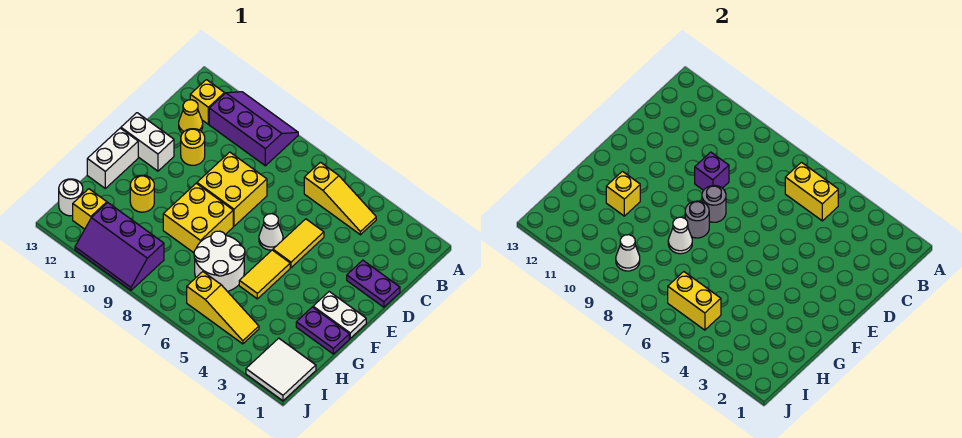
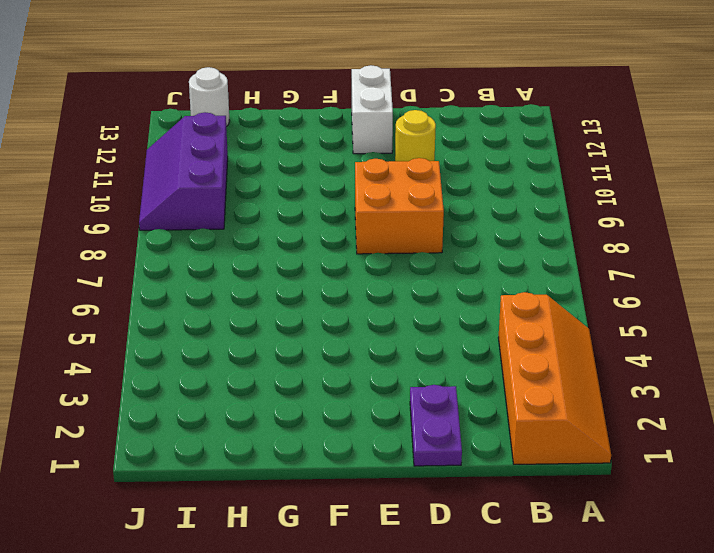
orange slope A1:B4 level 1 top B -> yellow slope B4:B6 level 1 top 6
orange brick D8:E9 level 1 -> yellow brick D8:E9 level 1
none -> purple slope A9:B11 level 1 top B
none -> yellow brick B12 level 1
none -> yellow cone C12 level 1
none -> yellow tile D5:E5 level 1

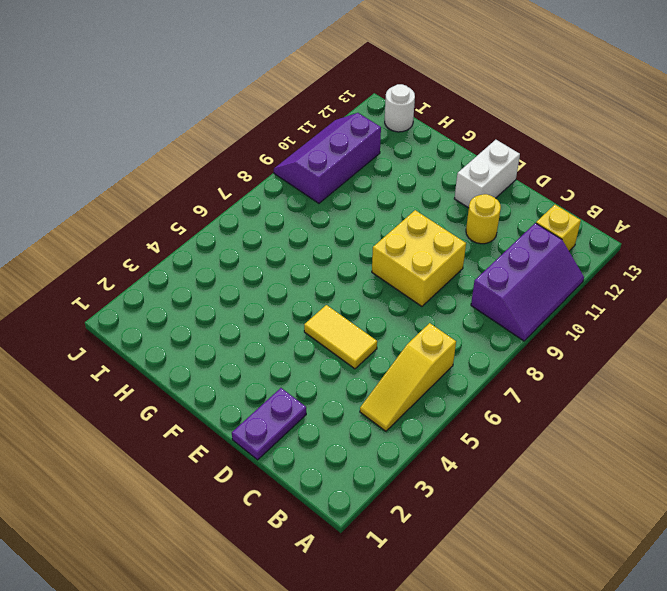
none -> yellow cone C12 level 1
none -> white cone E6 level 1
none -> white plate F1:F2 level 1
none -> yellow tile F5:G5 level 1

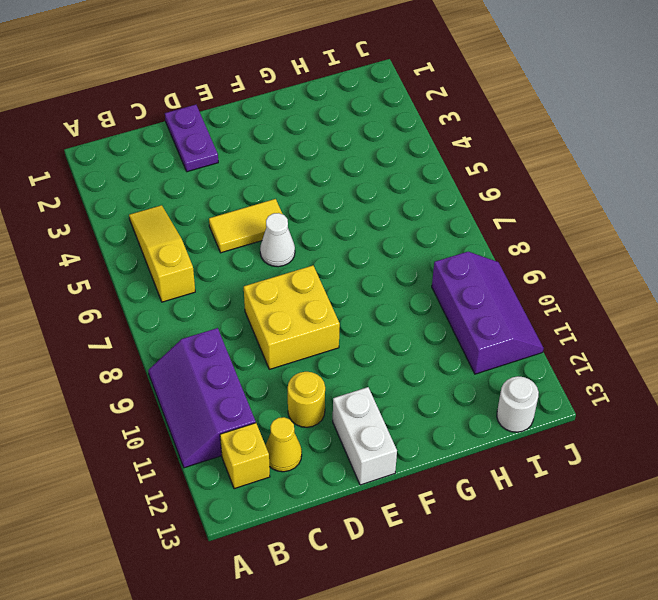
none -> white plate F1:F2 level 1
none -> yellow tile F5:G5 level 1
none -> yellow brick F8:G9 level 1
none -> white brick F13:G13 level 1

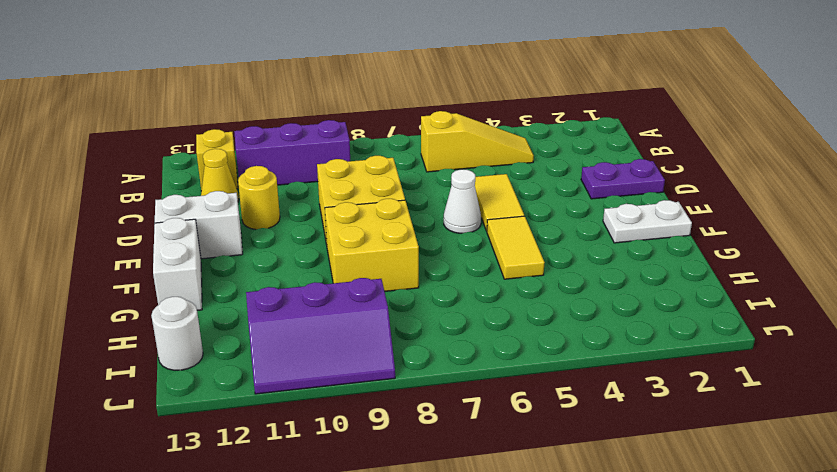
none -> purple plate G1:G2 level 1
none -> white round brick G6:H7 level 1
none -> yellow round brick G11 level 1
none -> white tile I1:J2 level 1

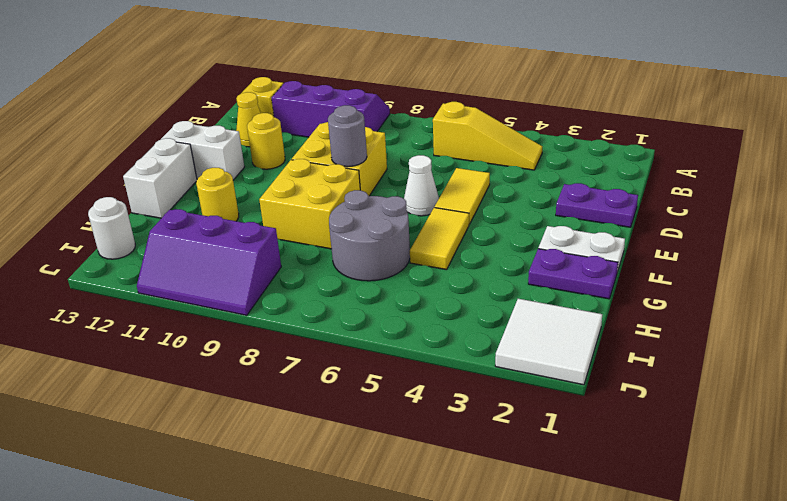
grey round brick G6:H7 level 1 -> white round brick G6:H7 level 1
none -> yellow slope I4:I6 level 1 top 6
none -> yellow brick I12 level 1
none -> yellow brick B5:B6 level 2
none -> purple brick D9 level 2

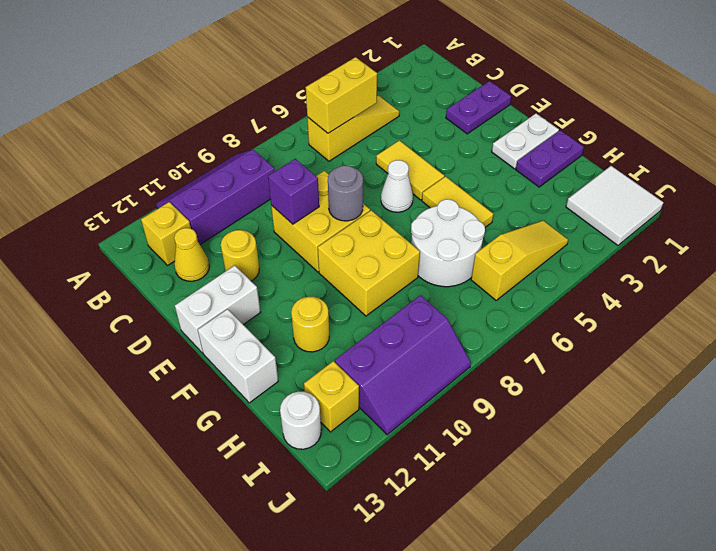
none -> grey round brick F8 level 2
none -> white cone G8 level 2
none -> yellow brick G11 level 2
none -> yellow brick I5:I6 level 2

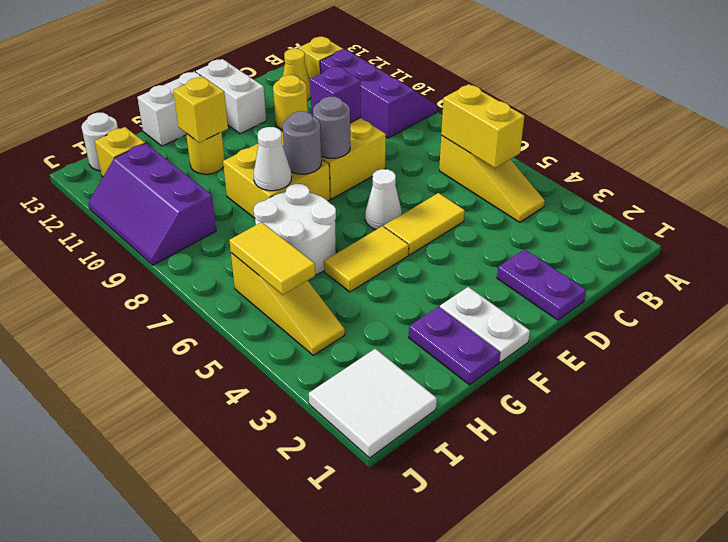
yellow tile I5:I6 level 2 -> yellow brick I5:I6 level 2
none -> white cone I9 level 2

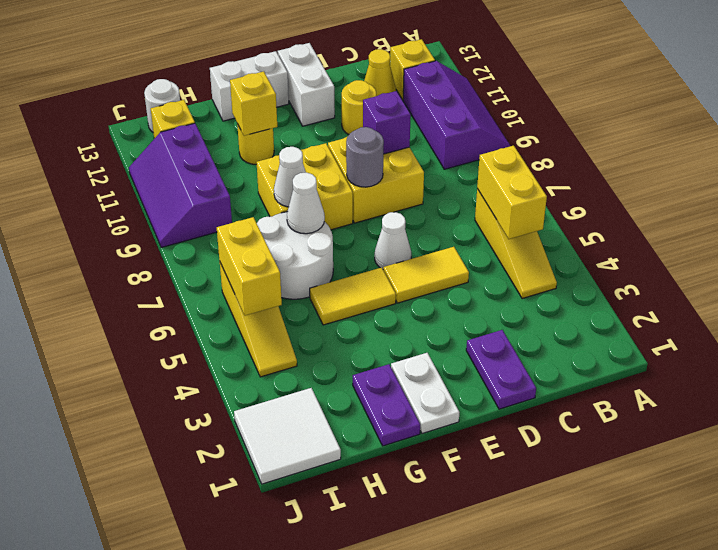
white cone G7 level 2 -> white cone I9 level 2
none -> grey round brick F8 level 2

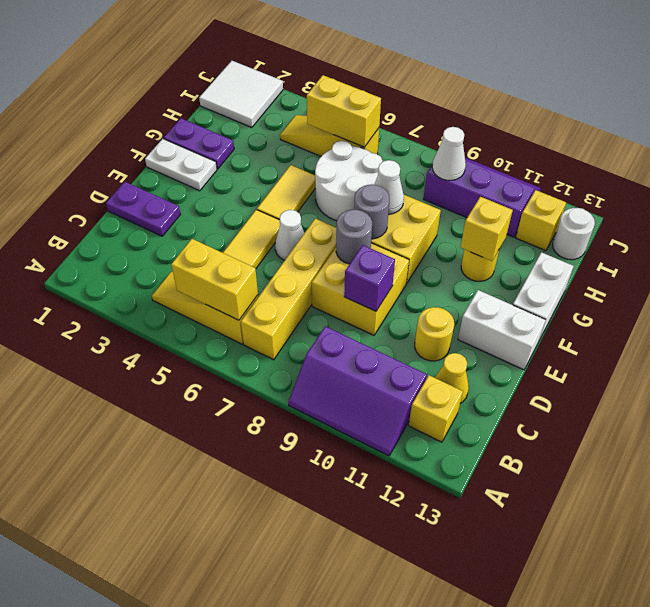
yellow brick B7:E7 level 1 -> none

